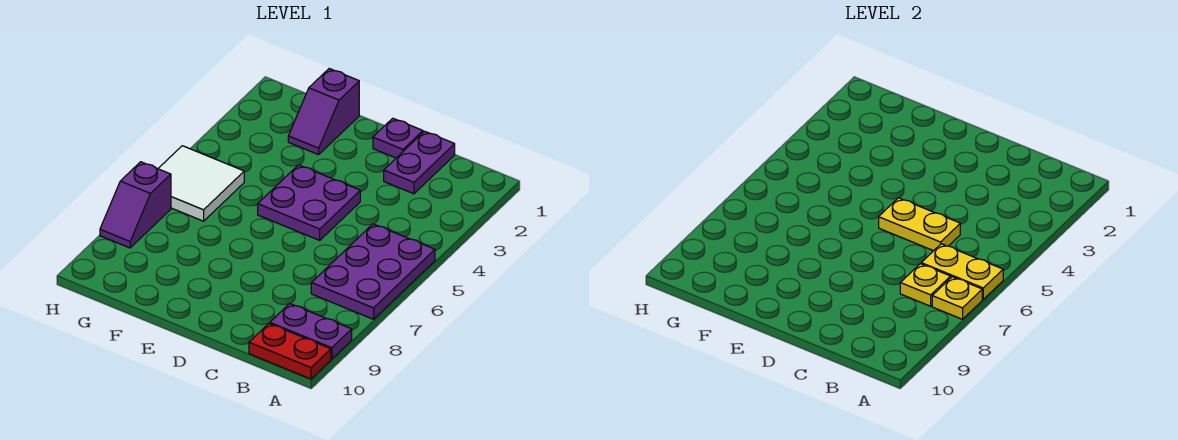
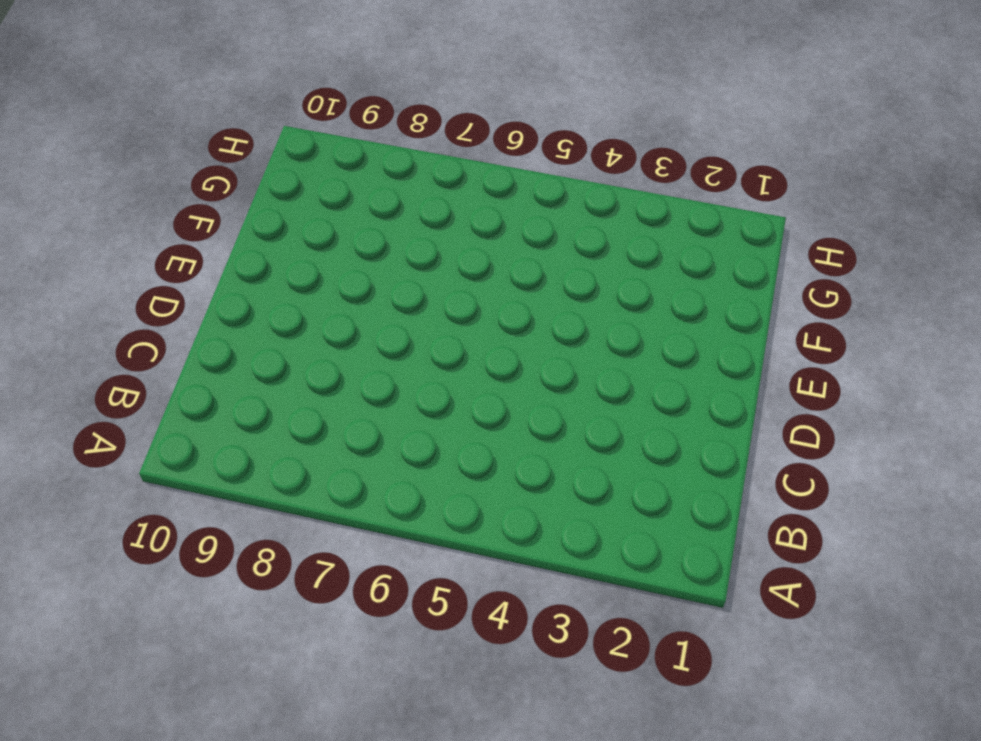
none -> purple plate A5:B7 level 1
none -> purple plate A9:B9 level 1
none -> red plate A10:B10 level 1

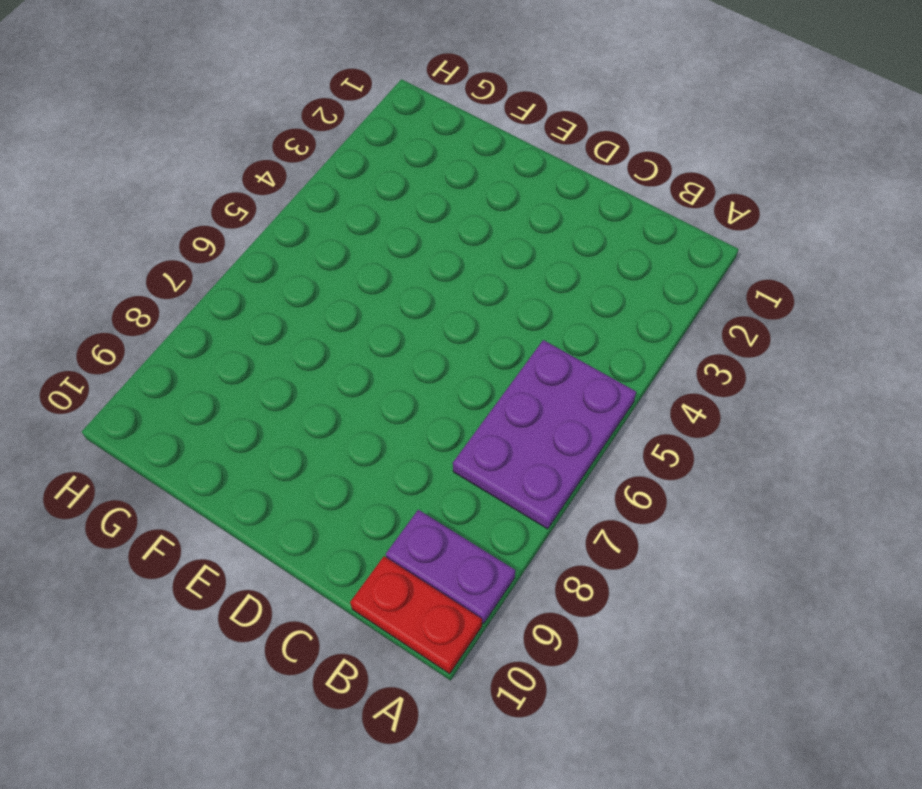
none -> purple plate C1:C2 level 1
none -> purple plate D1 level 1
none -> purple plate D4:E5 level 1

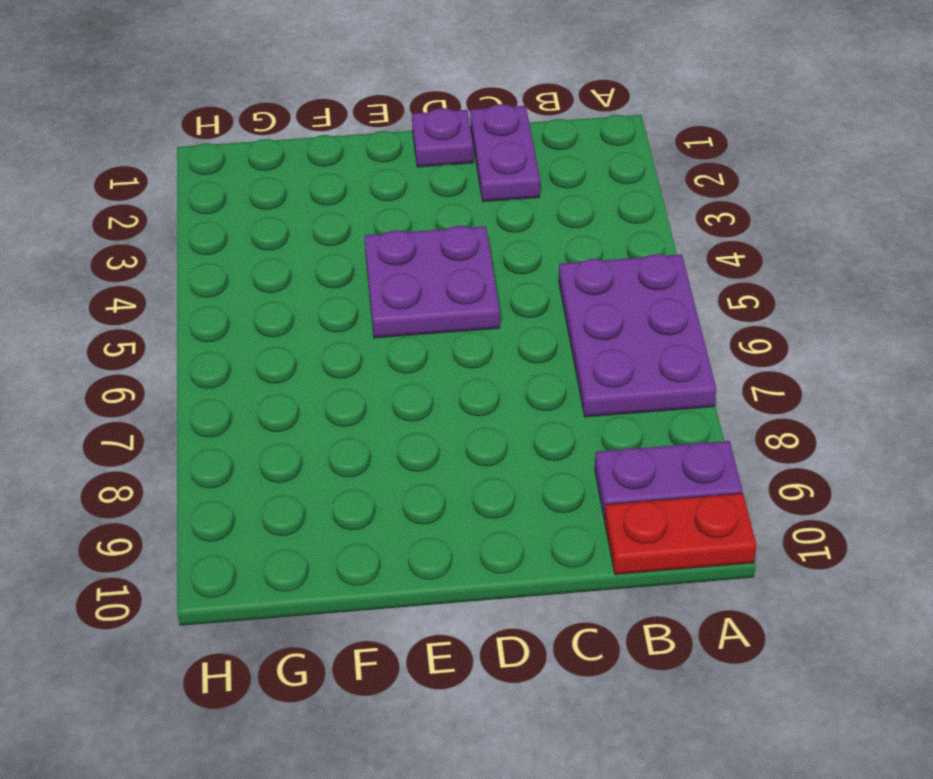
none -> purple slope F1:F2 level 1 top 1
none -> white tile G5:H6 level 1
none -> purple slope H7:H8 level 1 top 7

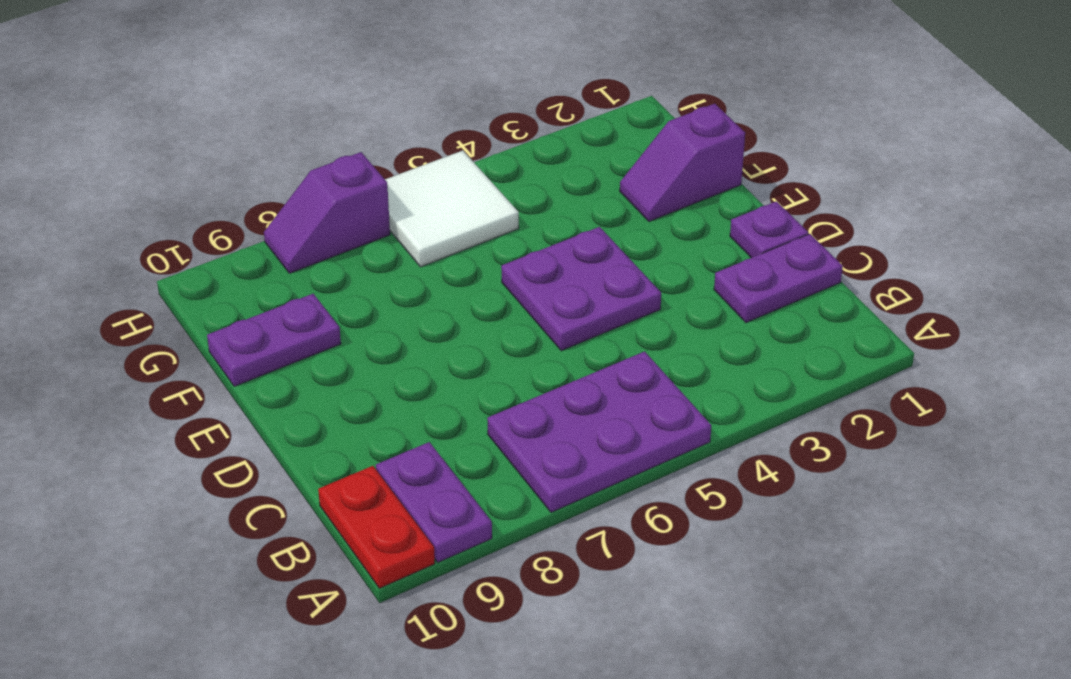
purple plate F9:F10 level 1 -> none
none -> yellow plate A6:B6 level 2
none -> yellow plate A7 level 2
none -> yellow plate B7 level 2

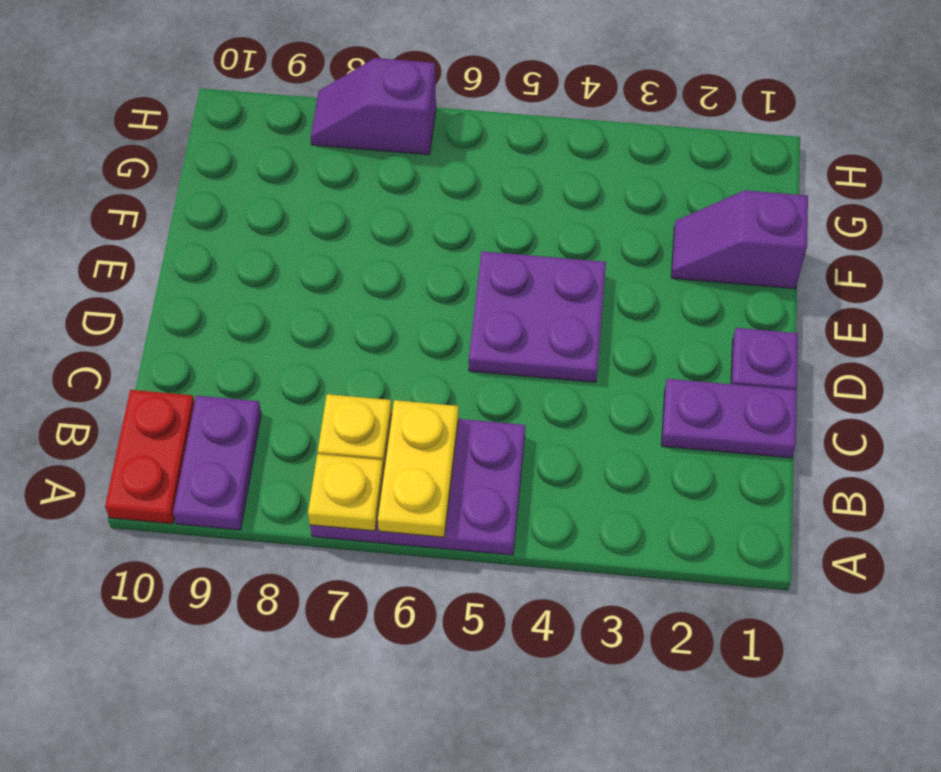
none -> white tile G5:H6 level 1
none -> yellow plate C5:D5 level 2

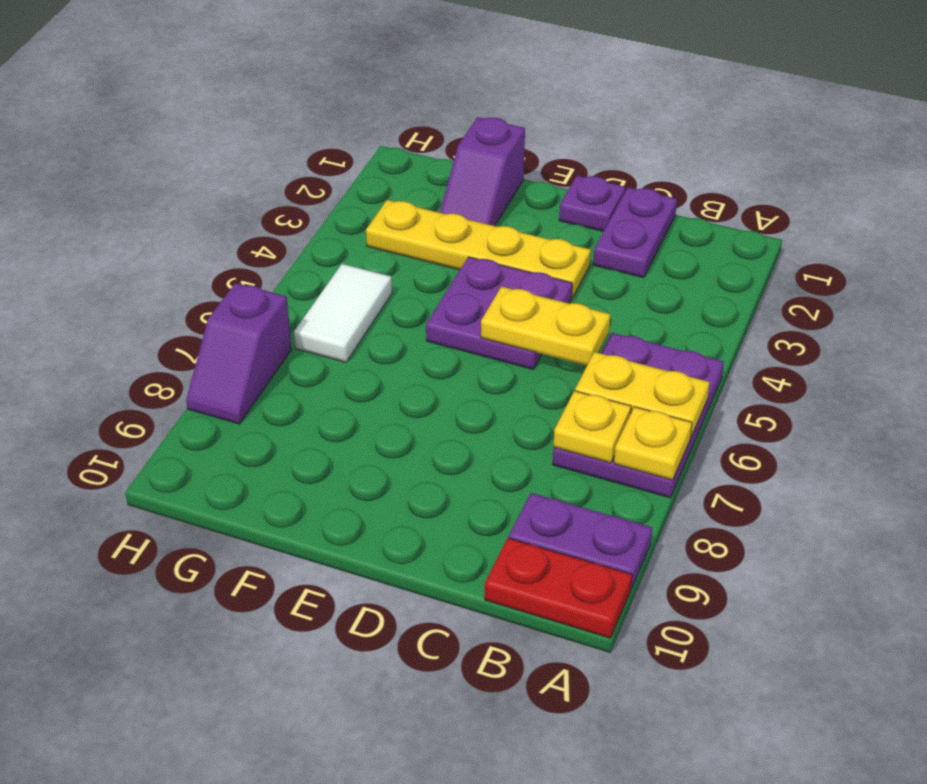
yellow plate D3:G3 level 1 -> none
white tile G5:G6 level 1 -> white tile G5:H6 level 1

